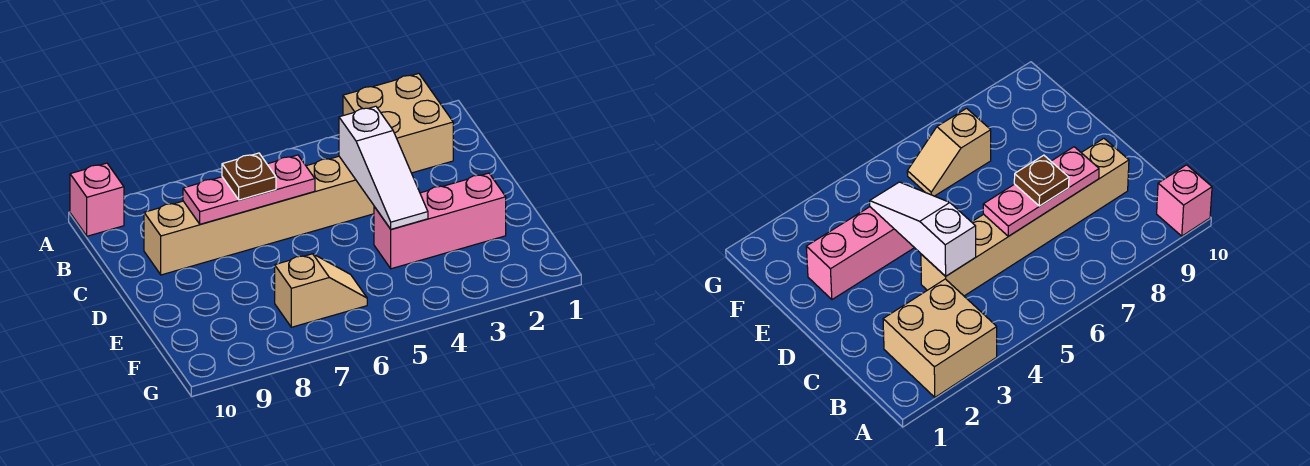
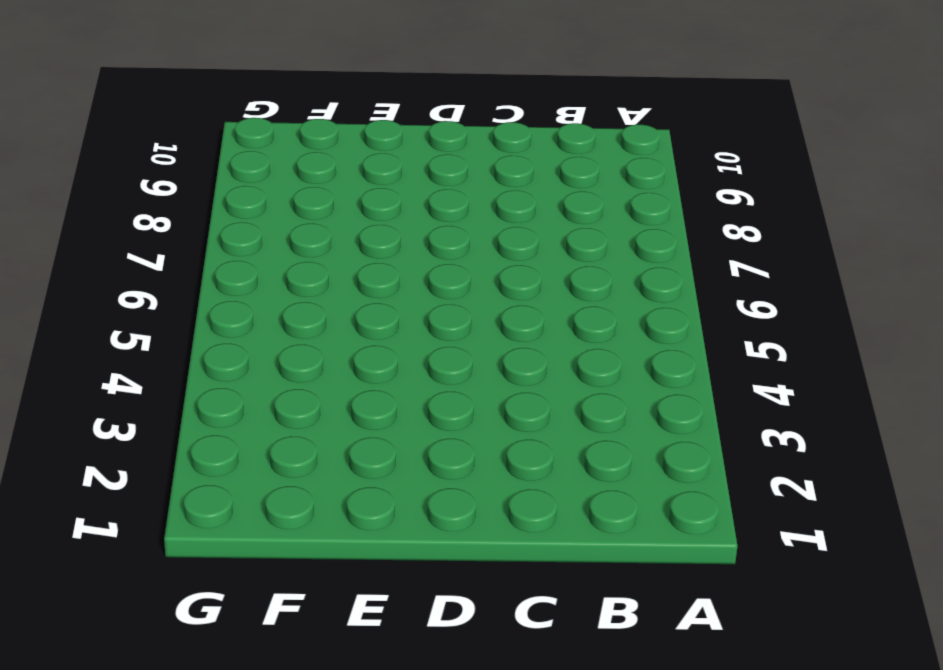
none -> tan brick A2:B3 level 1
none -> pink brick A10 level 1

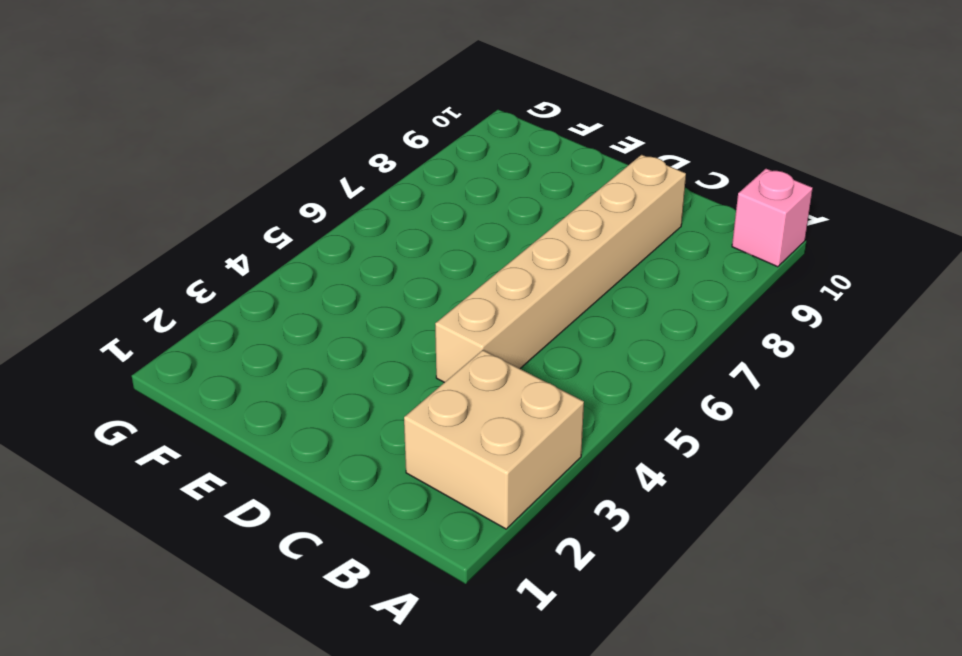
none -> pink brick E2:E4 level 1
none -> tan slope F6:F7 level 1 top 7

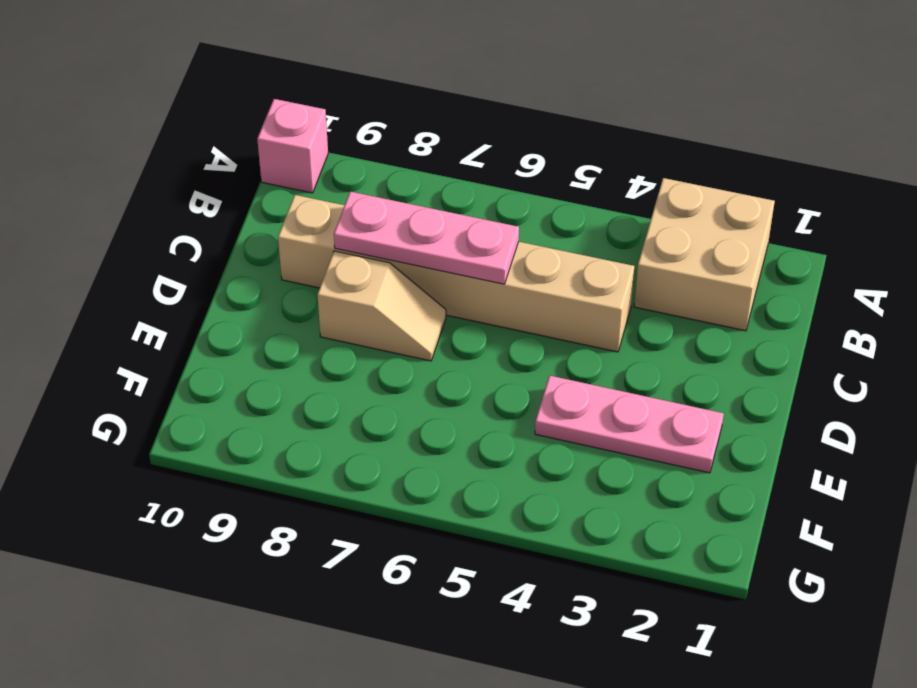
tan slope D7:D8 level 1 top 8 -> tan slope F6:F7 level 1 top 7
pink plate E2:E4 level 1 -> pink brick E2:E4 level 1
none -> white slope C4:E4 level 2 top C
none -> brown plate C7 level 3

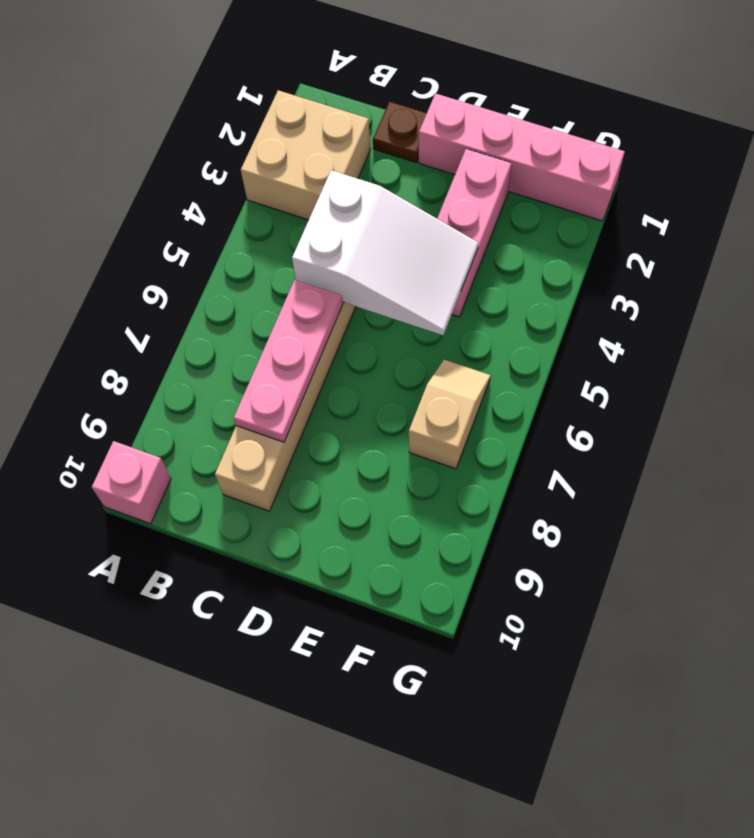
brown plate C1 level 1 -> brown plate C7 level 3
white slope C4:E5 level 2 top C -> white slope C4:E4 level 2 top C
pink brick D1:G1 level 1 -> none

